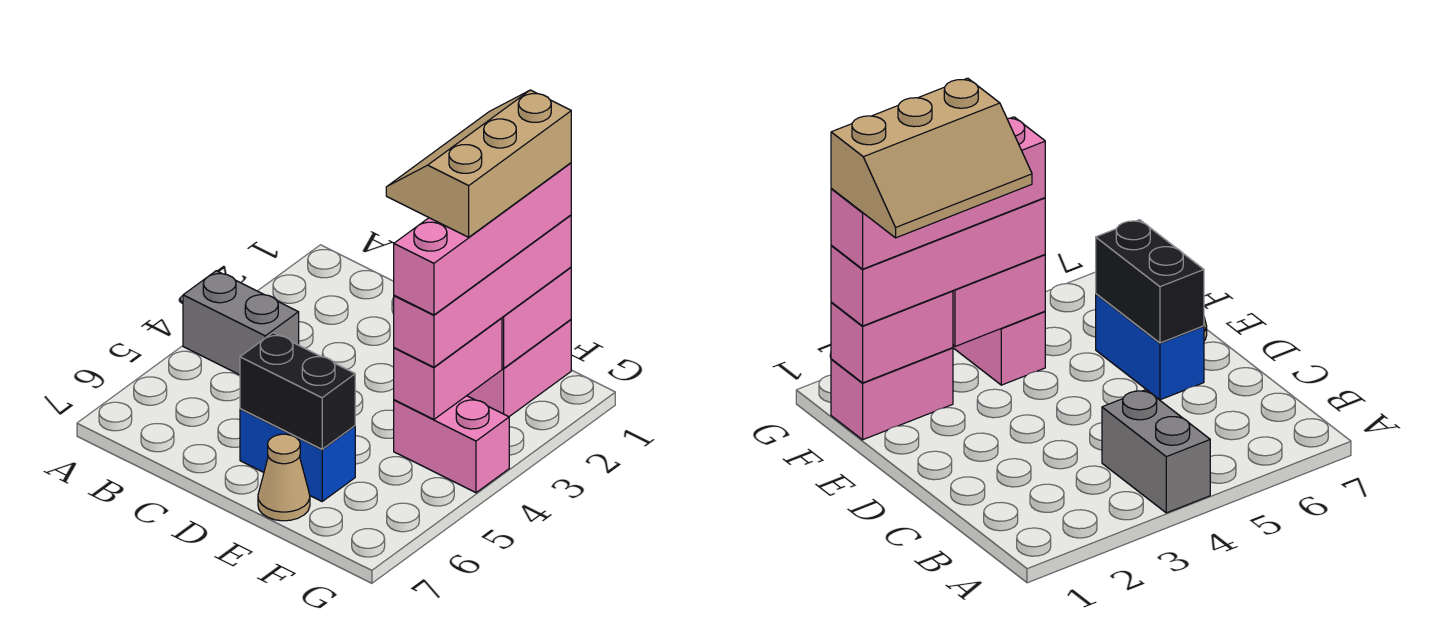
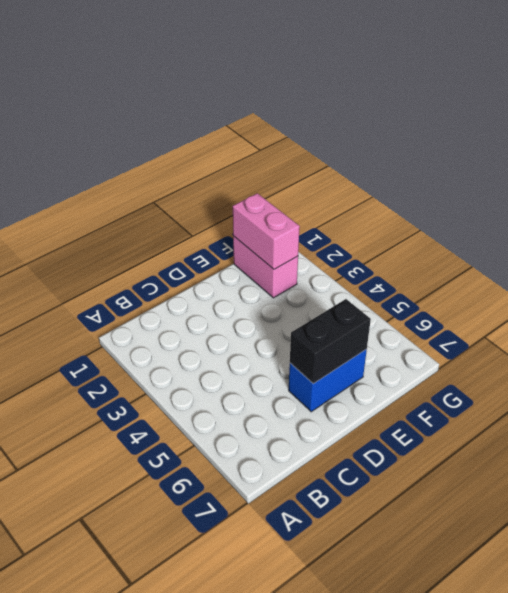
none -> grey brick A4:B4 level 1
none -> tan cone E7 level 1

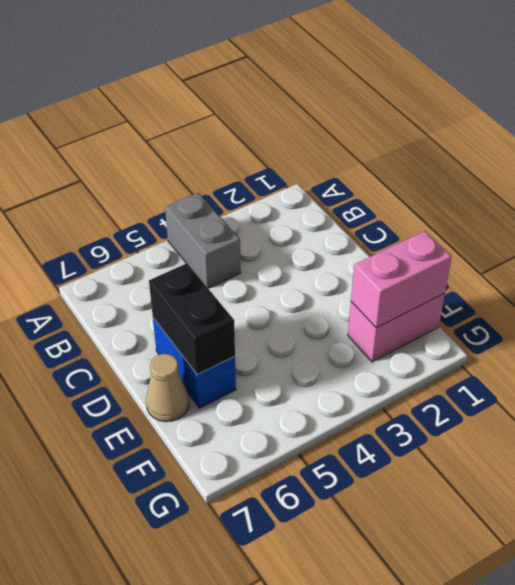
none -> pink brick F4:G4 level 1
none -> pink brick F3:F4 level 2

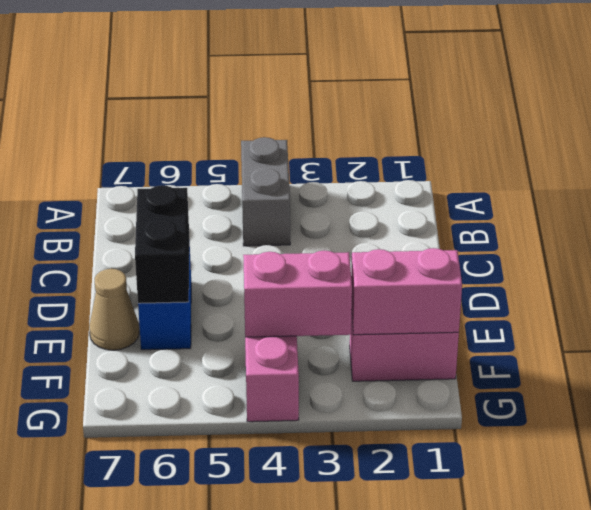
none -> pink brick F1:F4 level 3
none -> pink brick F1:F4 level 4

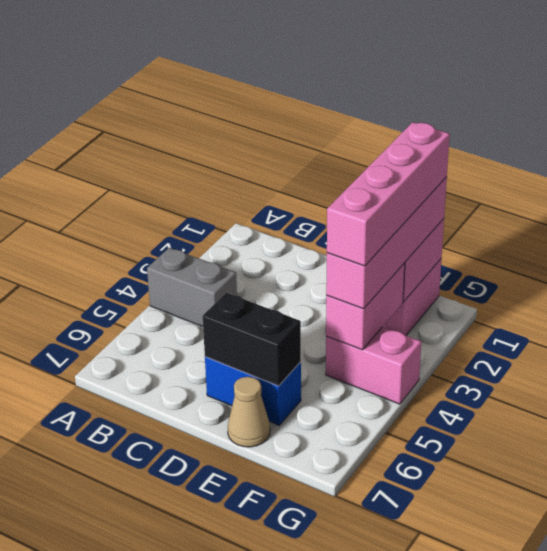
none -> tan slope E1:F3 level 5 top F

